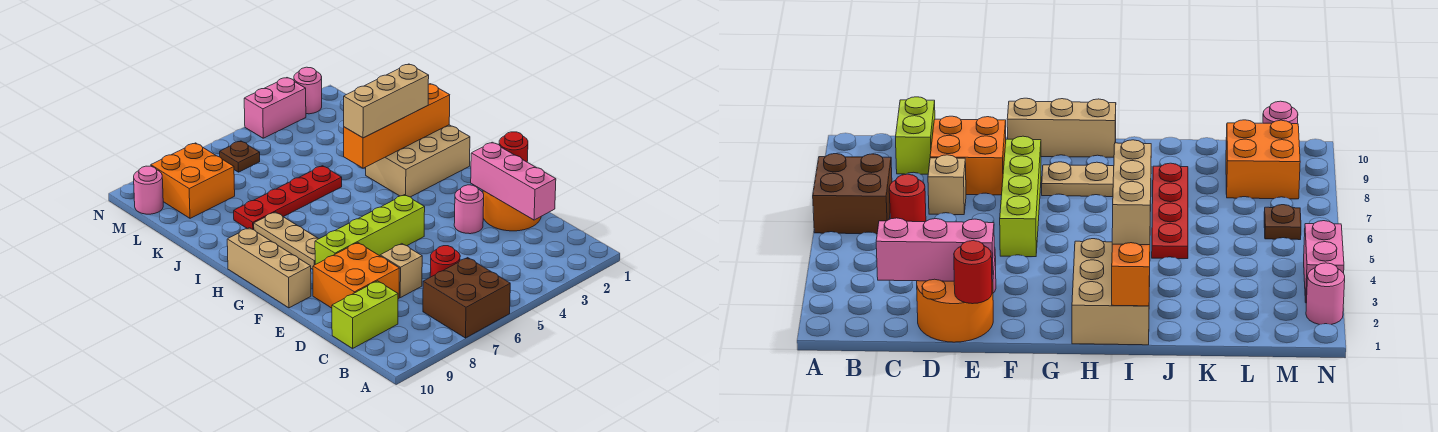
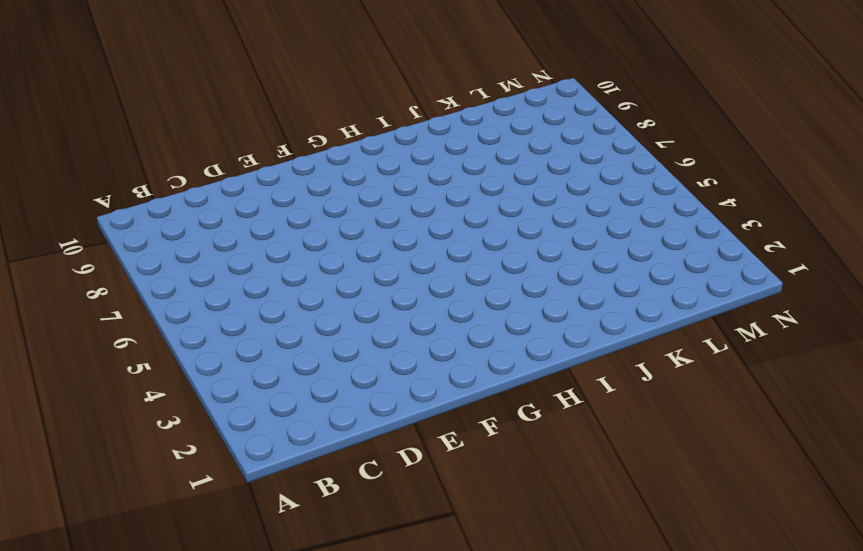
none -> brown brick A6:B7 level 1
none -> red round brick C6 level 1
none -> lime brick C9:C10 level 1

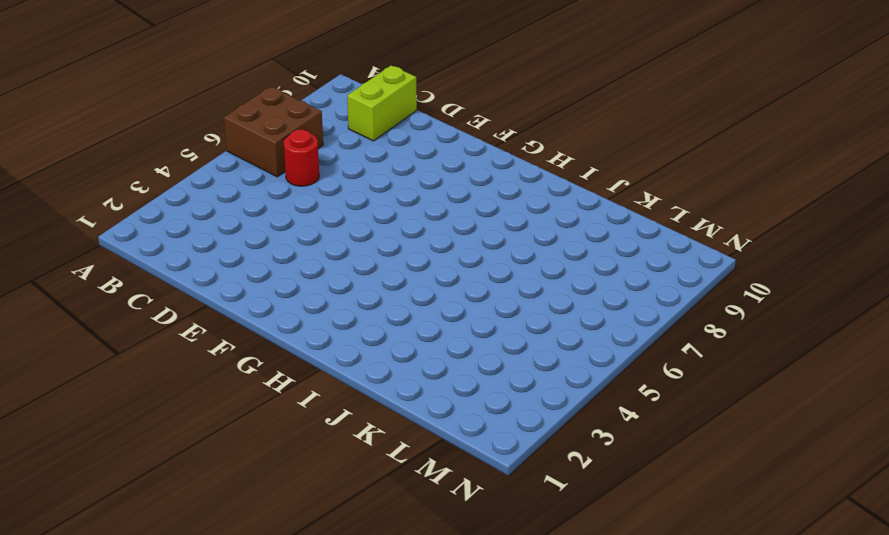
none -> orange round brick D1:E2 level 1
none -> tan brick D7 level 1
none -> orange brick D8:E9 level 1

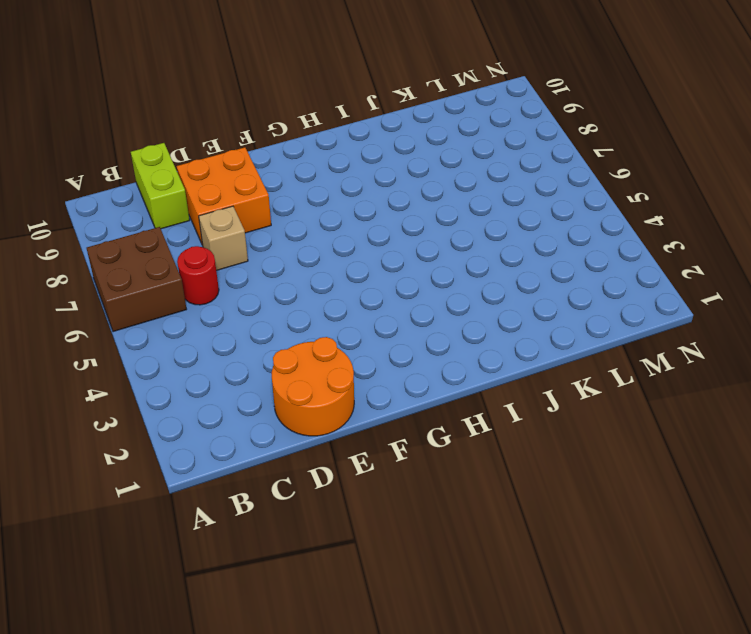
none -> pink round brick E3 level 1
none -> lime brick F5:F8 level 1
none -> tan brick F10:H10 level 1

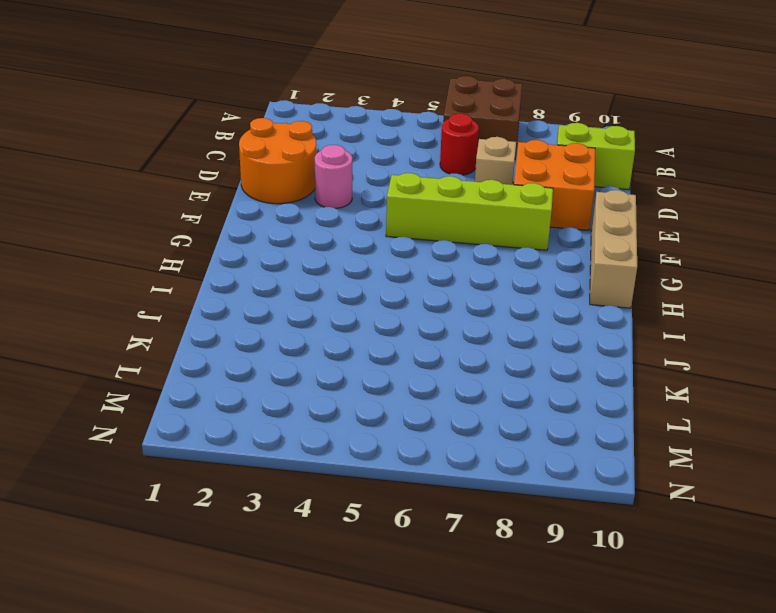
none -> tan plate G8:I8 level 1
none -> tan brick H1:I3 level 1
none -> red plate J5:J8 level 1

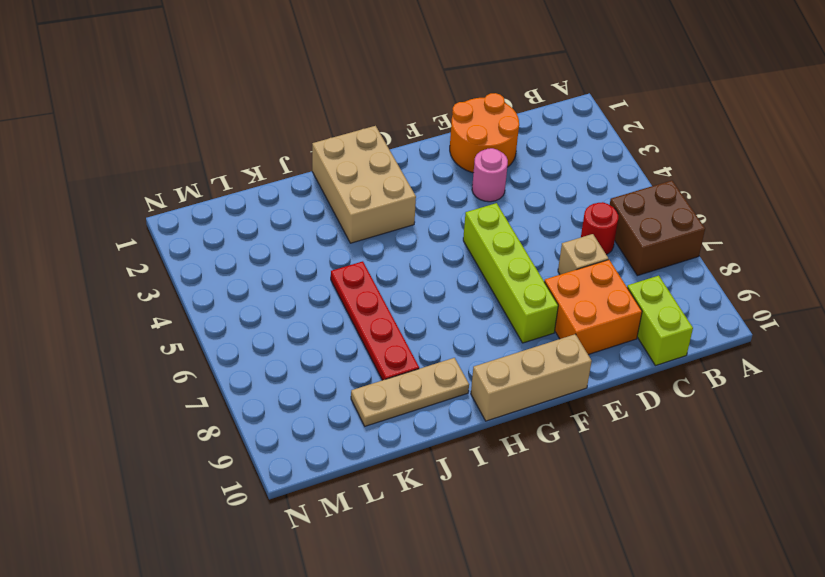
tan plate I9:K9 level 1 -> tan plate G8:I8 level 1
none -> orange brick L8:M9 level 1
none -> brown plate M6 level 1
none -> pink round brick M10 level 1

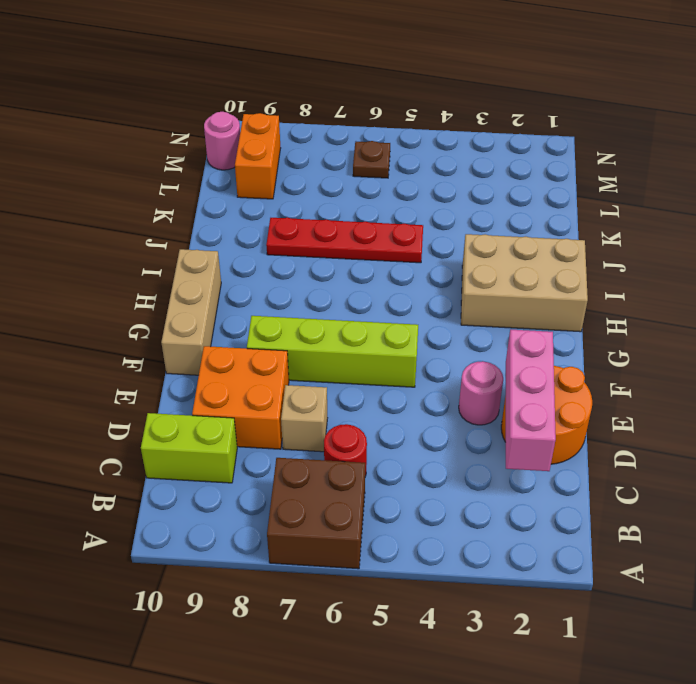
orange brick L9:M9 level 1 -> orange brick L8:M9 level 1
none -> tan plate G8:I8 level 1
none -> pink round brick N2 level 1
none -> pink brick N3:N4 level 1

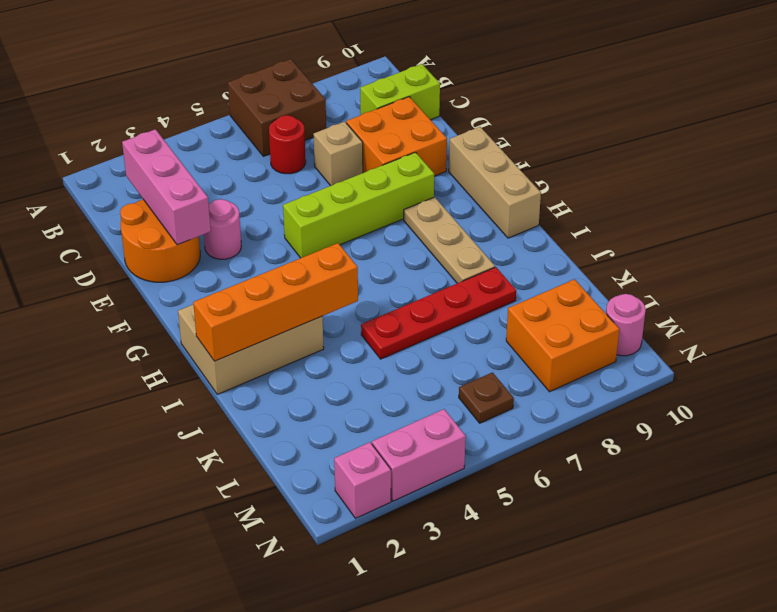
pink brick N2 level 1 -> pink round brick N2 level 1
none -> red round brick E1 level 2
none -> tan brick I2:I4 level 3

